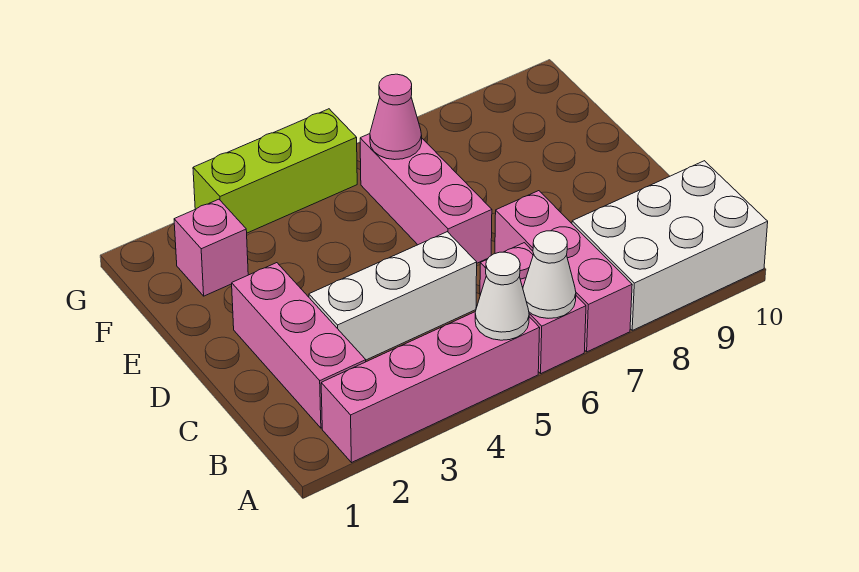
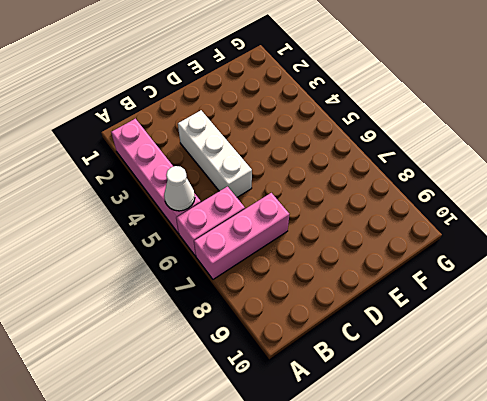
none -> white brick A8:B10 level 1
none -> pink brick B2:D2 level 1
none -> pink brick D6:F6 level 1

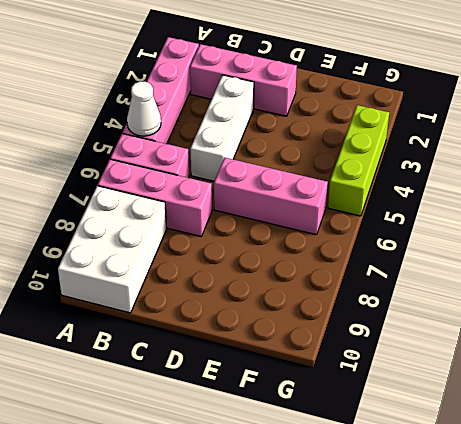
none -> pink brick F2 level 1
none -> white cone A6 level 2
none -> pink cone F6 level 2

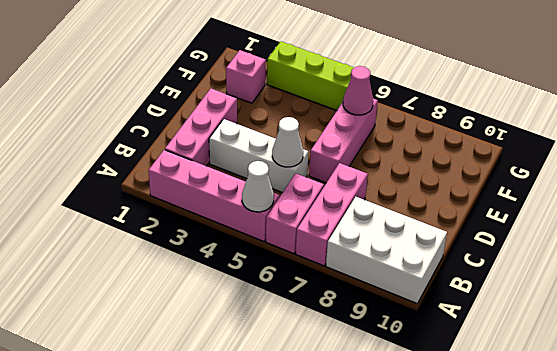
white cone C5 level 2 -> white cone A6 level 2

